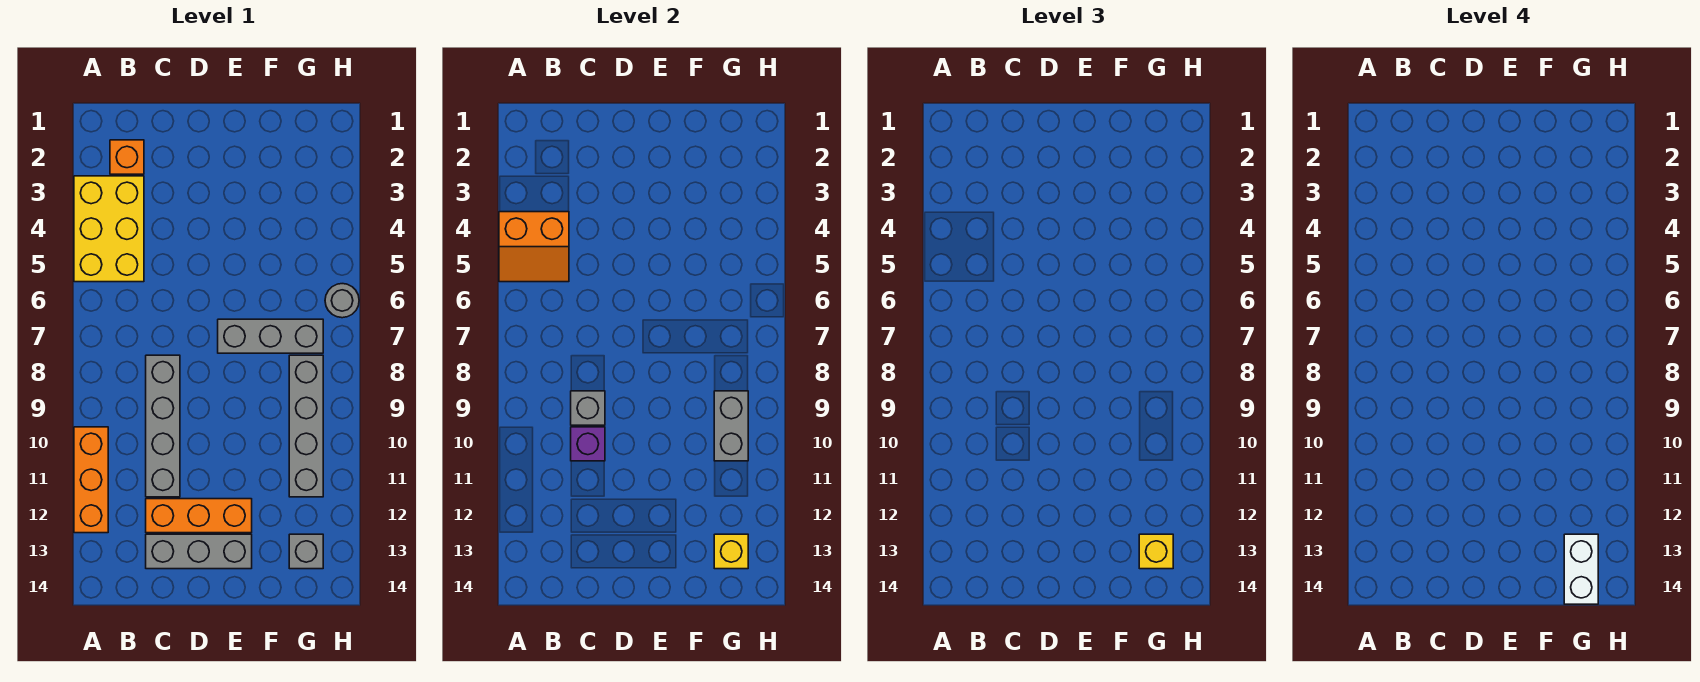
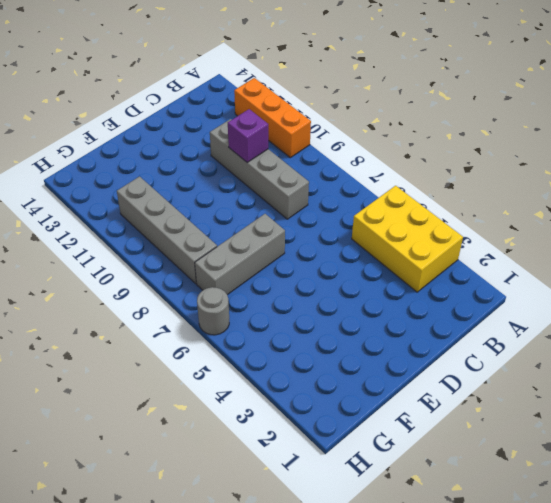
none -> orange brick B2 level 1
none -> orange brick C12:E12 level 1
none -> grey brick C13:E13 level 1

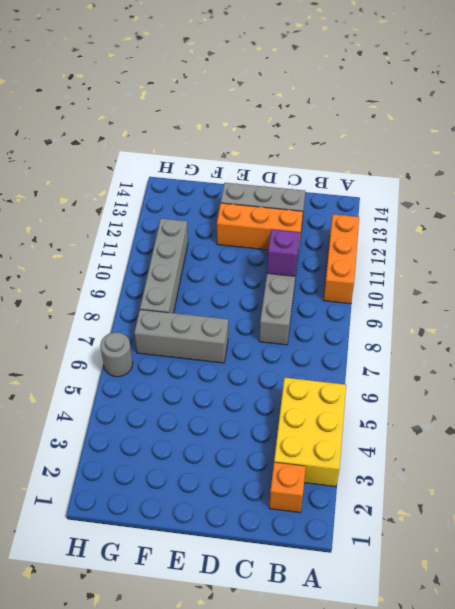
none -> grey brick G13 level 1
none -> orange slope A4:B5 level 2 top 4
none -> grey brick C9 level 2

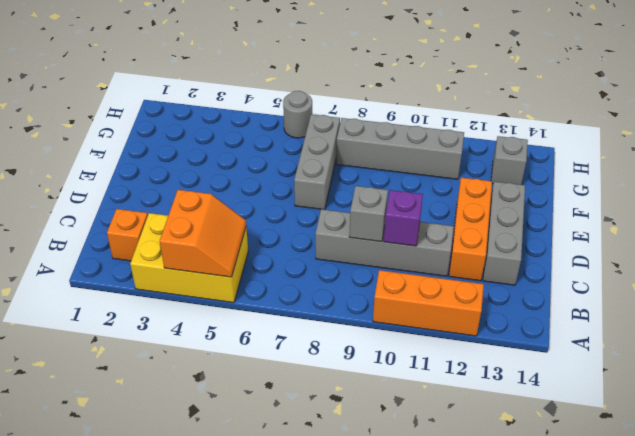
none -> grey brick G9:G10 level 2
none -> yellow brick G13 level 2
none -> yellow brick G13 level 3

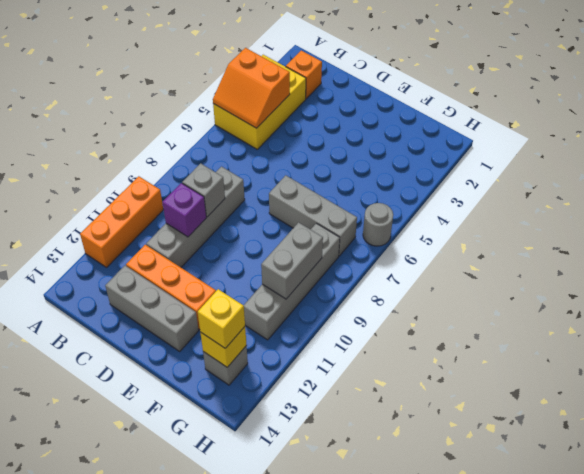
none -> white brick G13:G14 level 4

